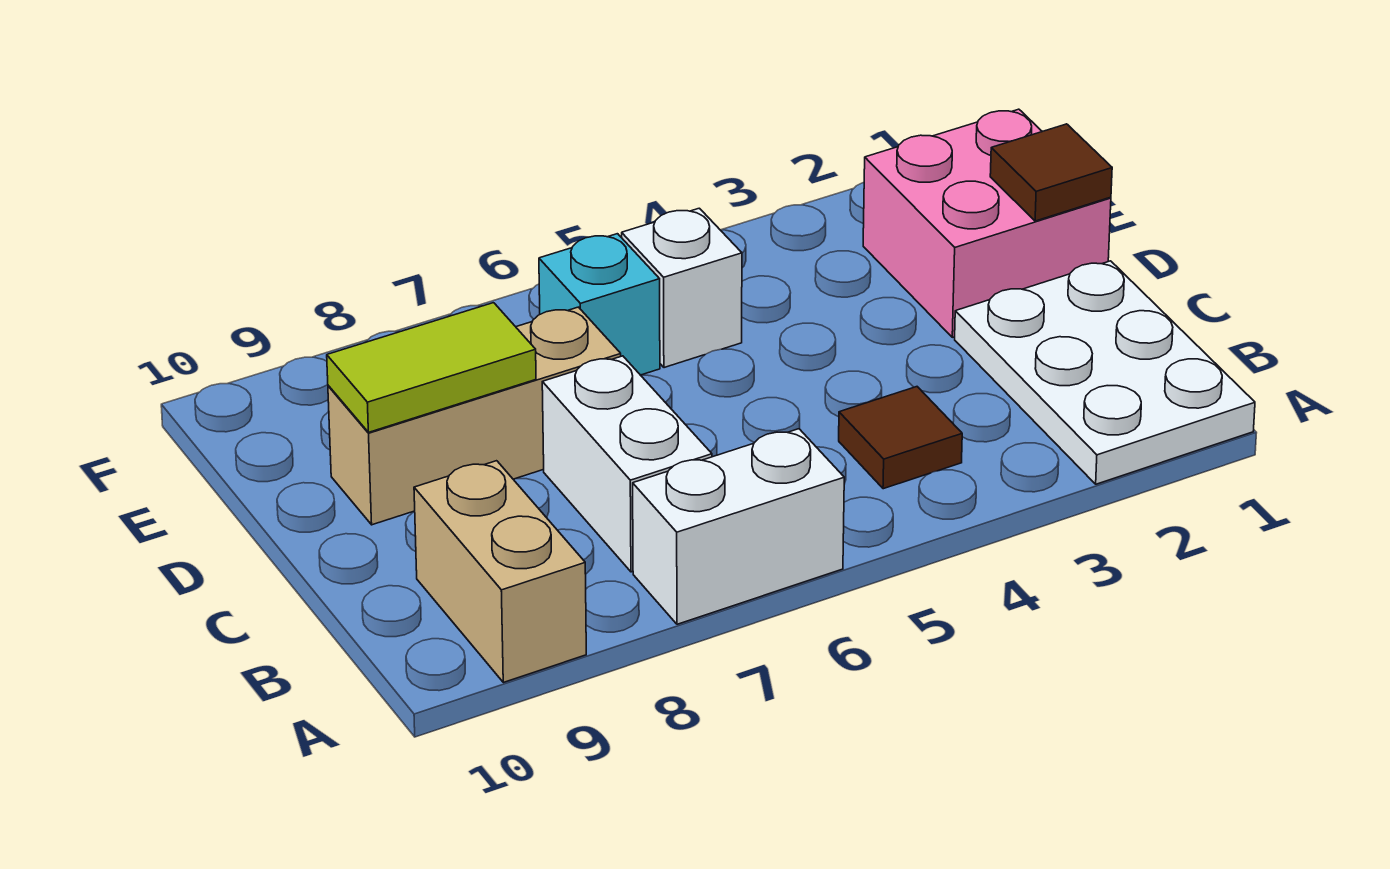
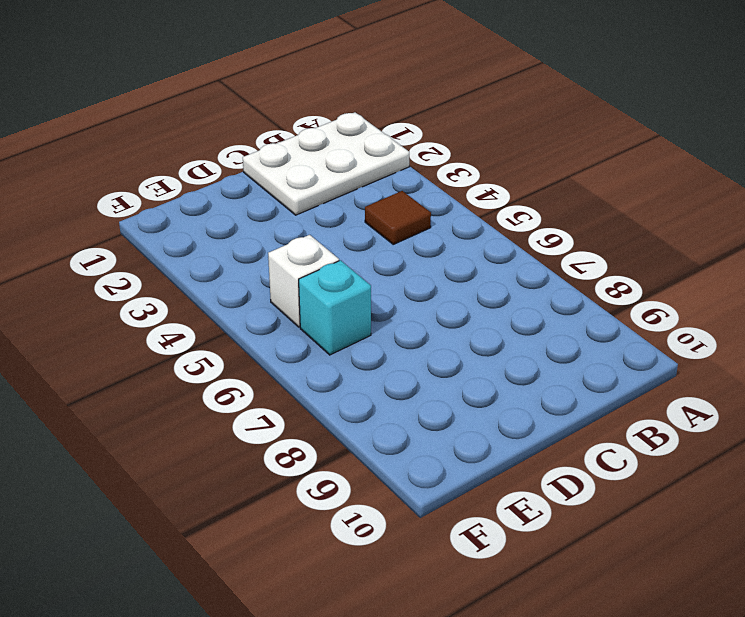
none -> white brick A6:A7 level 1
none -> tan brick A9:B9 level 1

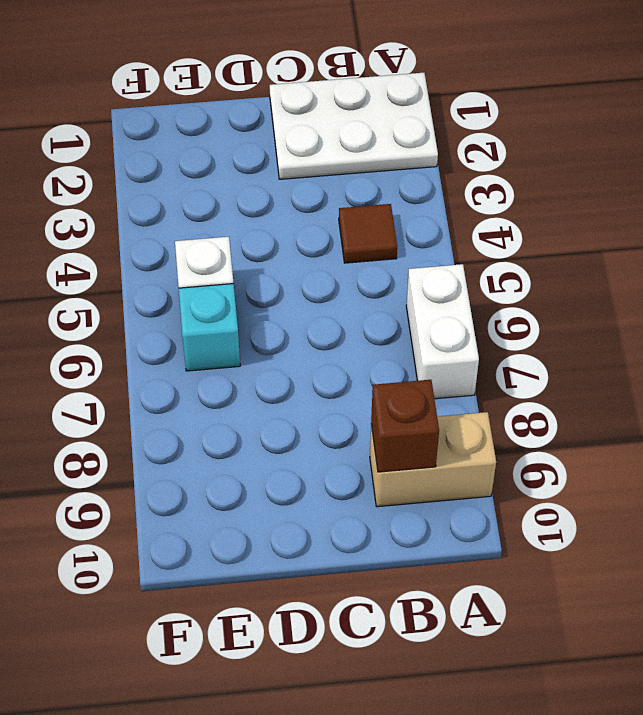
brown brick B9 level 2 -> none
none -> white brick B7:C7 level 1
none -> pink brick D1:E2 level 1

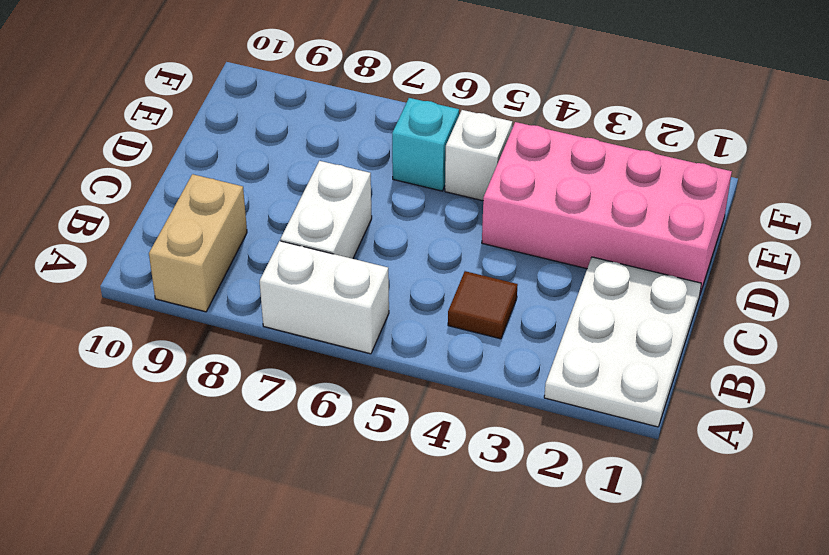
pink brick D1:E4 level 1 -> pink brick D1:E2 level 1
none -> tan brick D7:D9 level 1
none -> brown tile D1 level 2

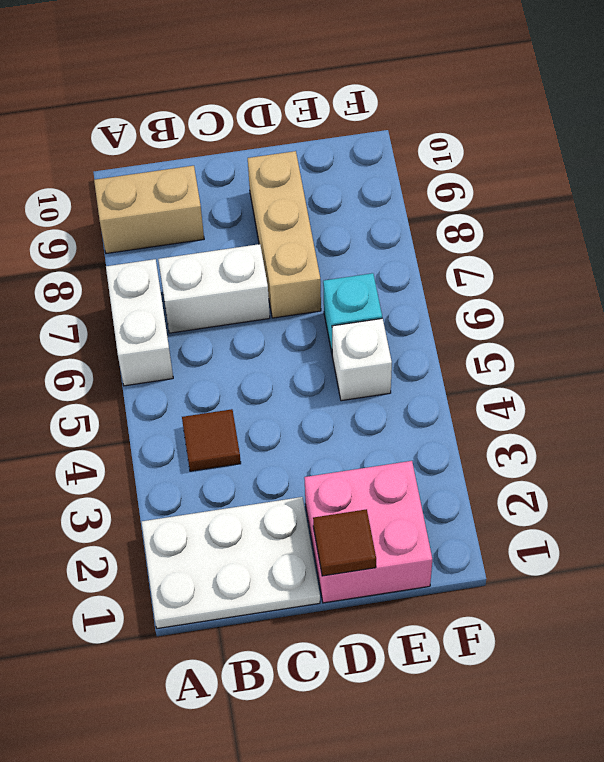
none -> lime tile D8:D9 level 2

